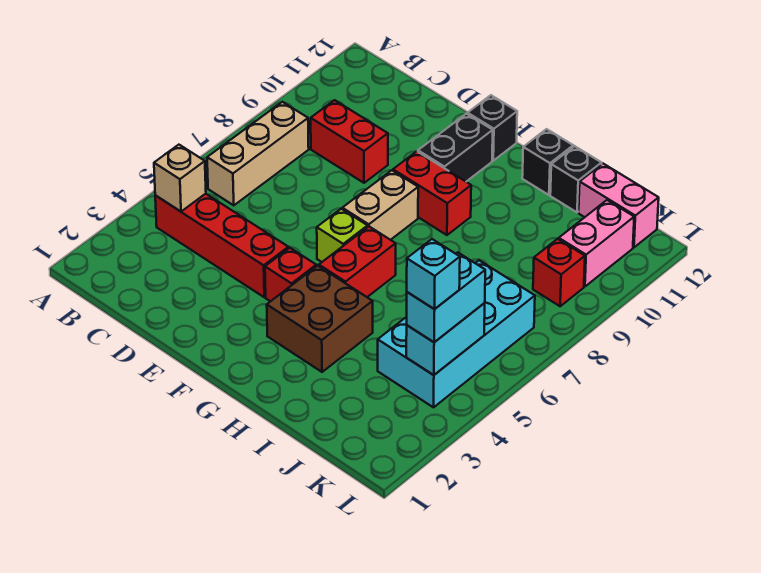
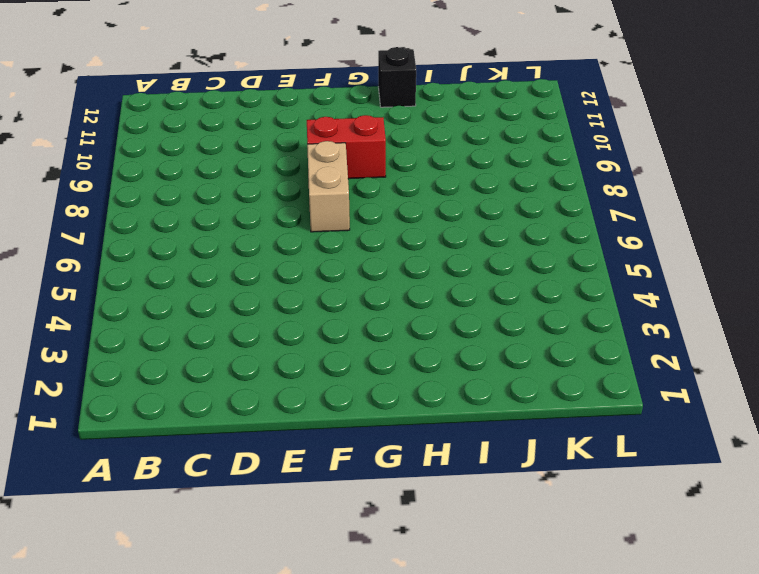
none -> red brick B4:E4 level 1
none -> tan brick B6:B8 level 1
none -> red brick C9:D9 level 1

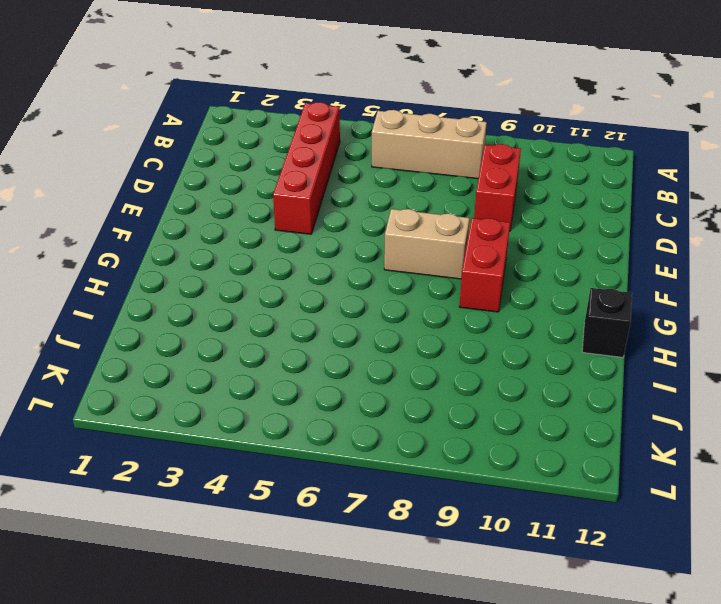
none -> red brick F4 level 1
none -> lime brick F6 level 1
none -> black brick F10:F11 level 1

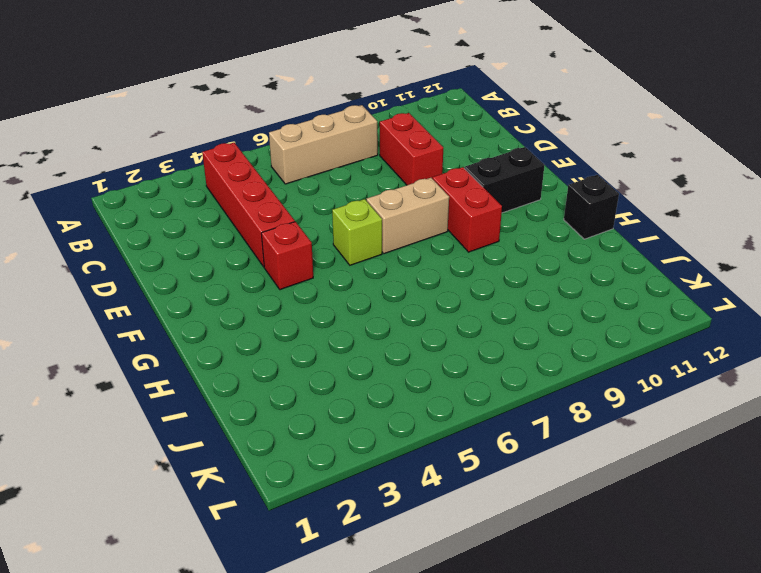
none -> black brick F12 level 1
none -> brown brick G3:H4 level 1
none -> red brick G5:G6 level 1

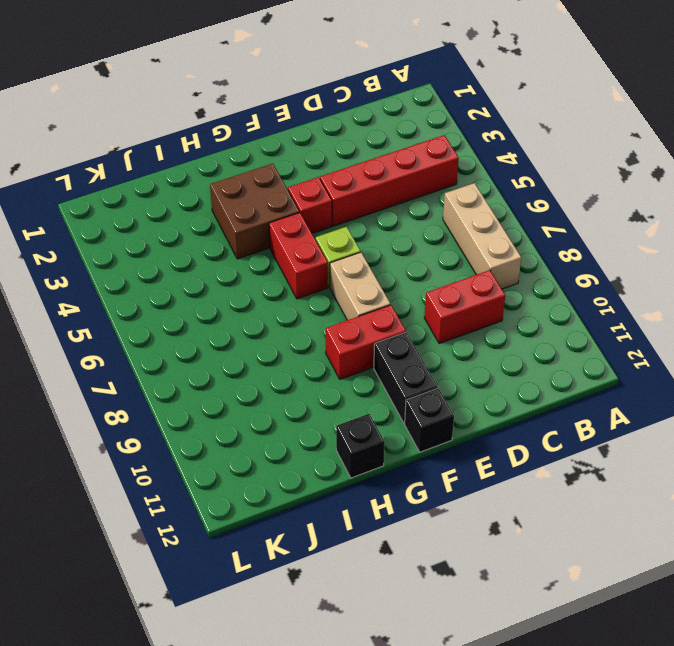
none -> black brick I12 level 1
none -> cyan brick J4:K7 level 1
none -> pink brick J12:K12 level 1

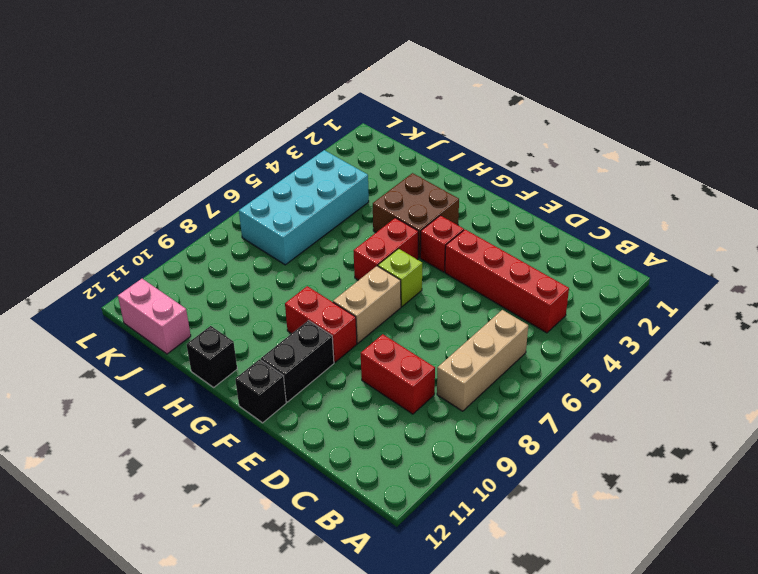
none -> black brick I12 level 1
none -> red brick K9 level 1
none -> pink brick K10:K11 level 1

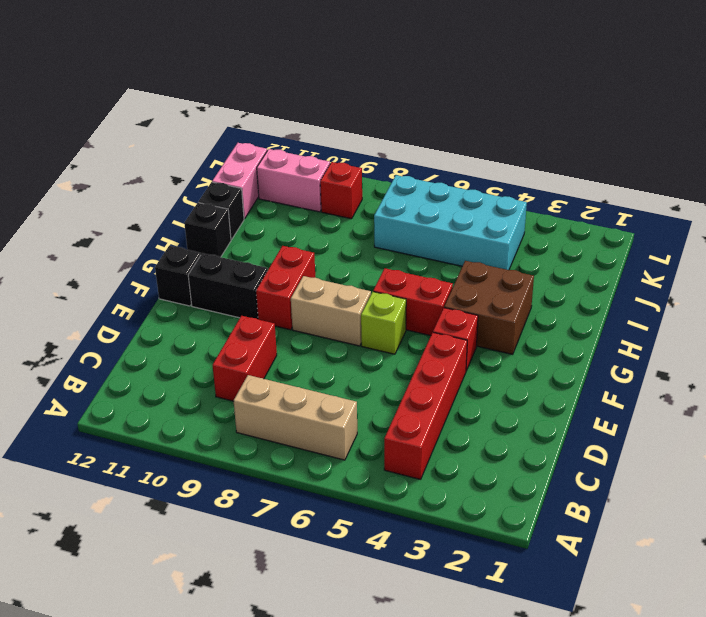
none -> tan brick B4 level 2
none -> cyan brick K4:K5 level 2
none -> cyan brick K4:K5 level 3

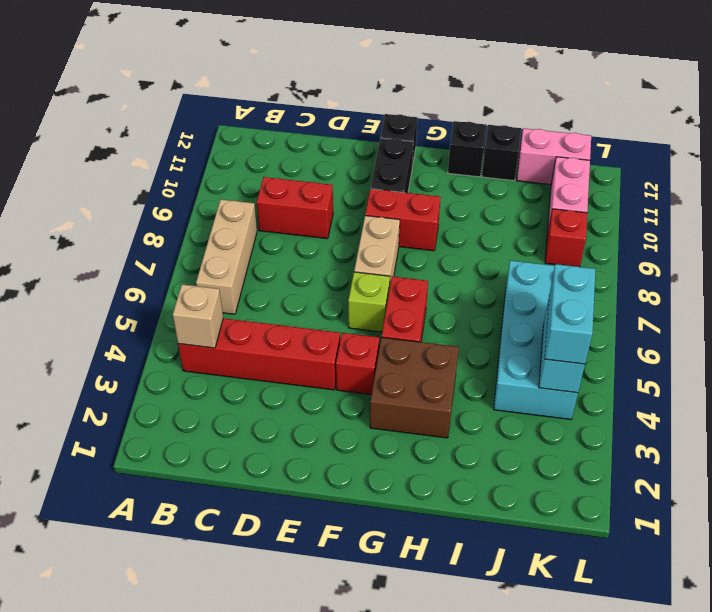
none -> cyan brick K4 level 4

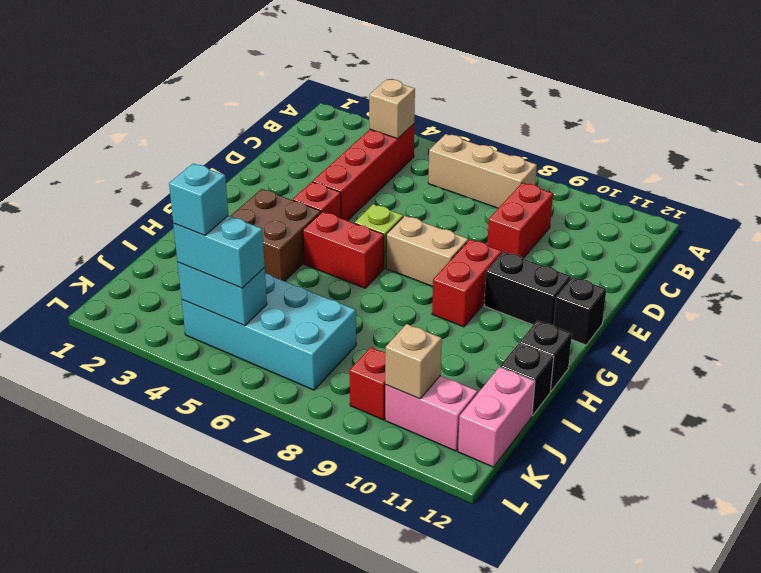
tan brick K10 level 2 -> none

